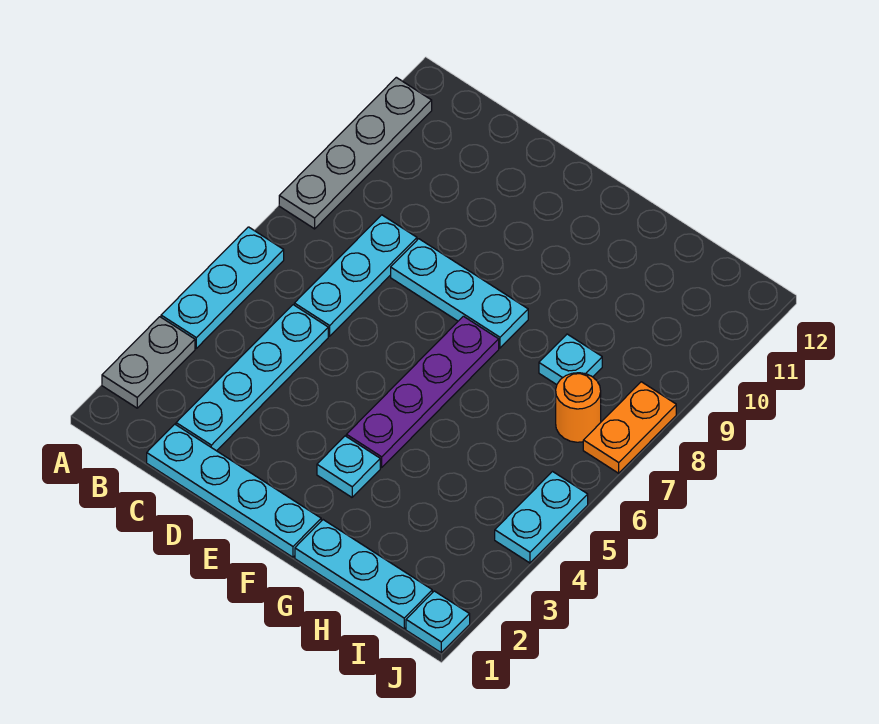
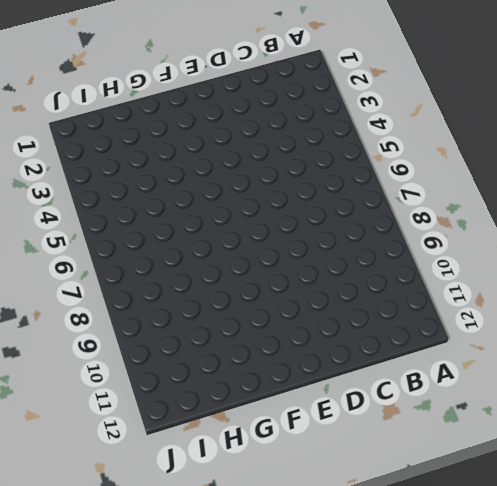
none -> grey plate A2:A3 level 1
none -> cyan plate A4:A6 level 1
none -> grey plate A8:A11 level 1

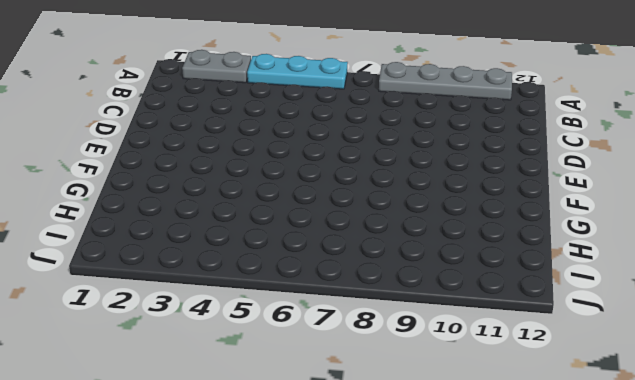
none -> cyan plate C1:F1 level 1
none -> cyan plate C2:C5 level 1
none -> cyan plate C6:C8 level 1

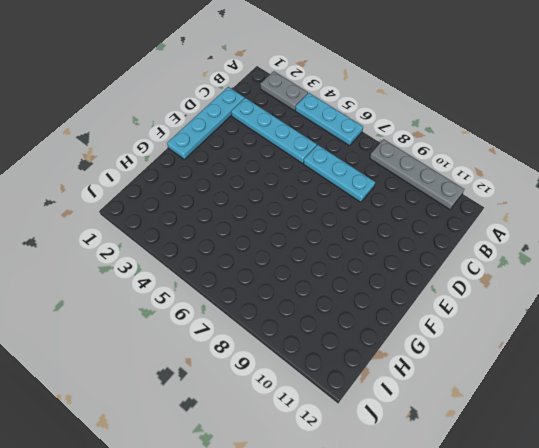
none -> cyan plate D8:F8 level 1
none -> cyan plate F3 level 1
none -> purple plate F4:F7 level 1

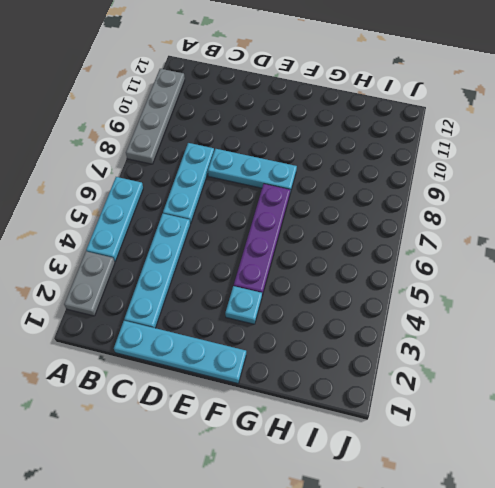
none -> cyan plate G1:I1 level 1
none -> cyan plate H8 level 1
none -> orange round brick I7 level 1

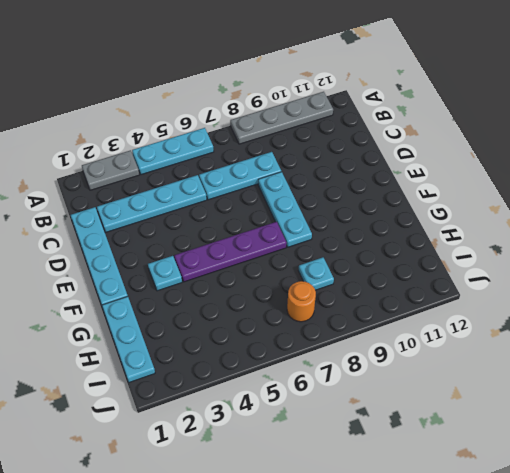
none -> cyan plate J1 level 1
none -> cyan plate J4:J5 level 1
none -> orange plate J7:J8 level 1

